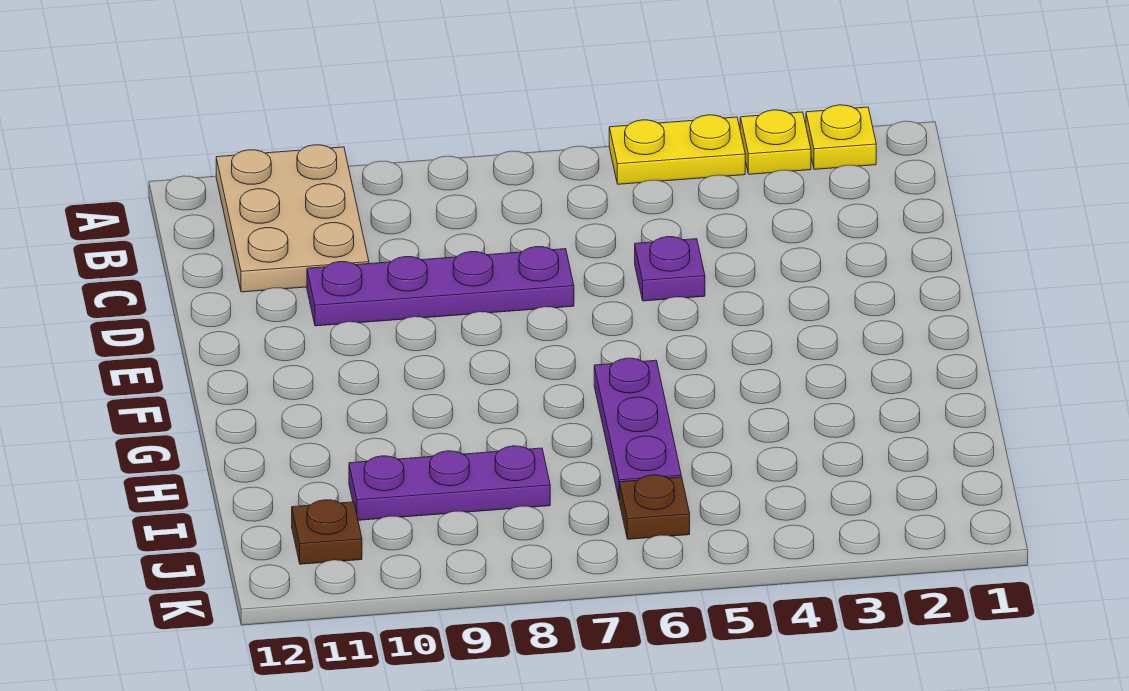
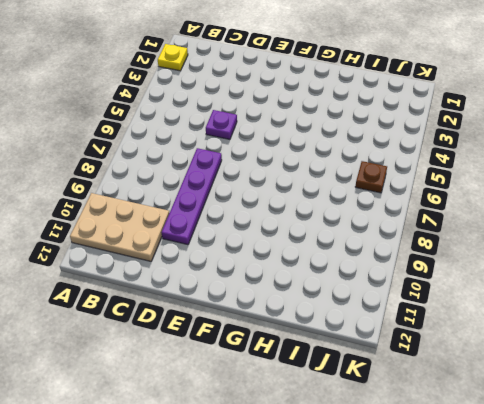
none -> yellow plate A3 level 1
none -> yellow plate A4:A5 level 1

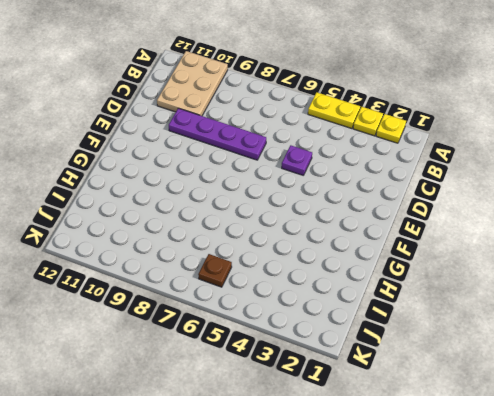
none -> purple plate G6:I6 level 1
none -> purple plate I8:I10 level 1

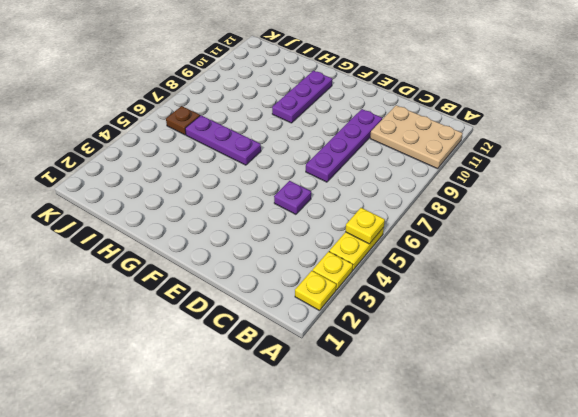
yellow plate A5 level 2 -> none
purple plate G9:G11 level 1 -> purple plate I8:I10 level 1
none -> brown plate J11 level 1

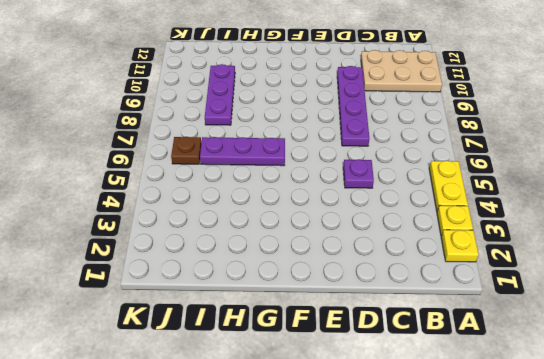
none -> brown plate J11 level 1

